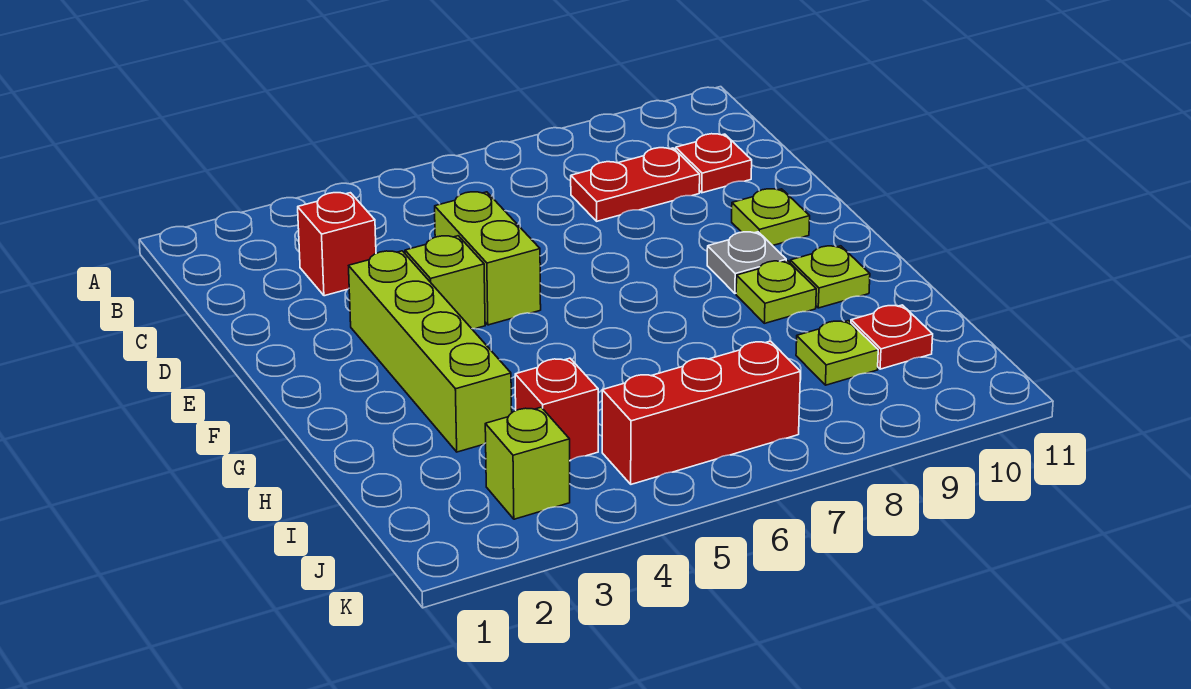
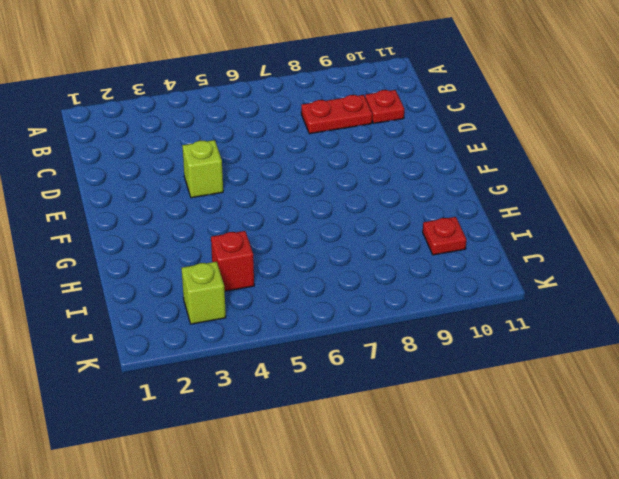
none -> red brick C3 level 1
none -> lime brick D5:E5 level 1
none -> lime brick E3:H3 level 1

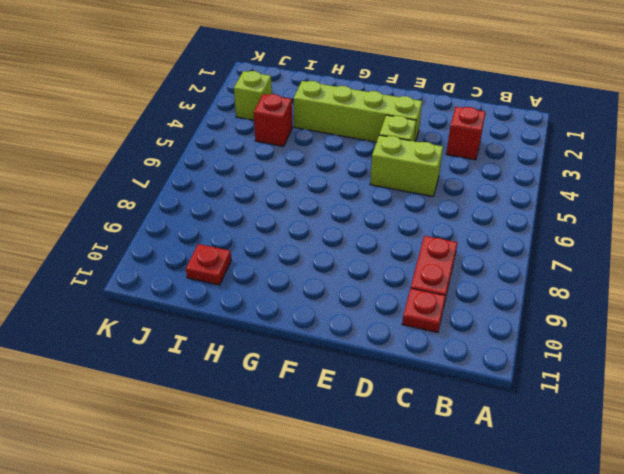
none -> lime plate E10 level 1
none -> grey plate F9 level 1
none -> lime plate G9 level 1

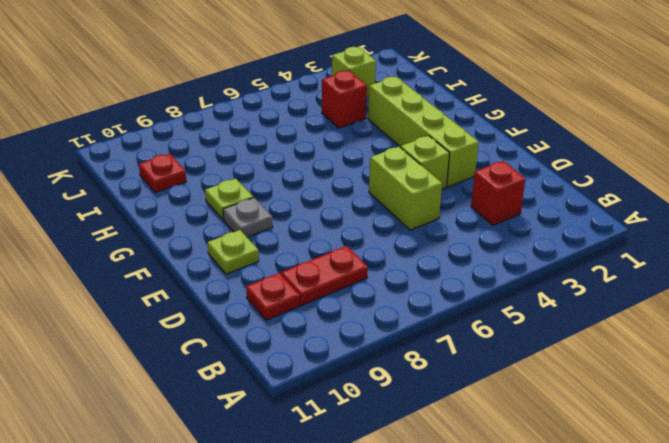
none -> lime plate G10 level 1
none -> lime plate I9 level 1
none -> red brick J5:J7 level 1

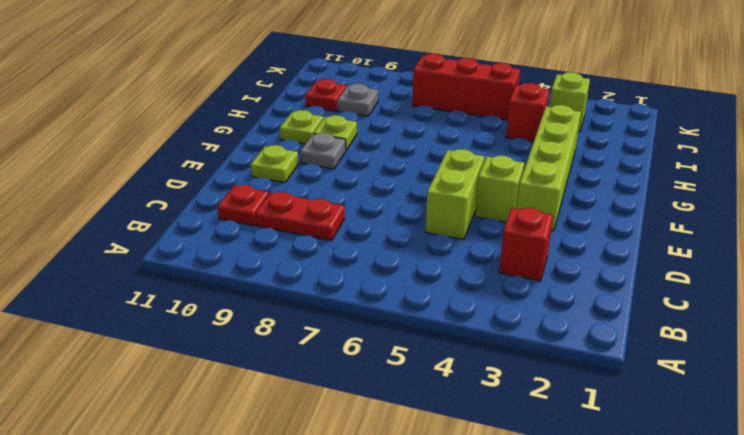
grey plate I9 level 1 -> lime plate I9 level 1

